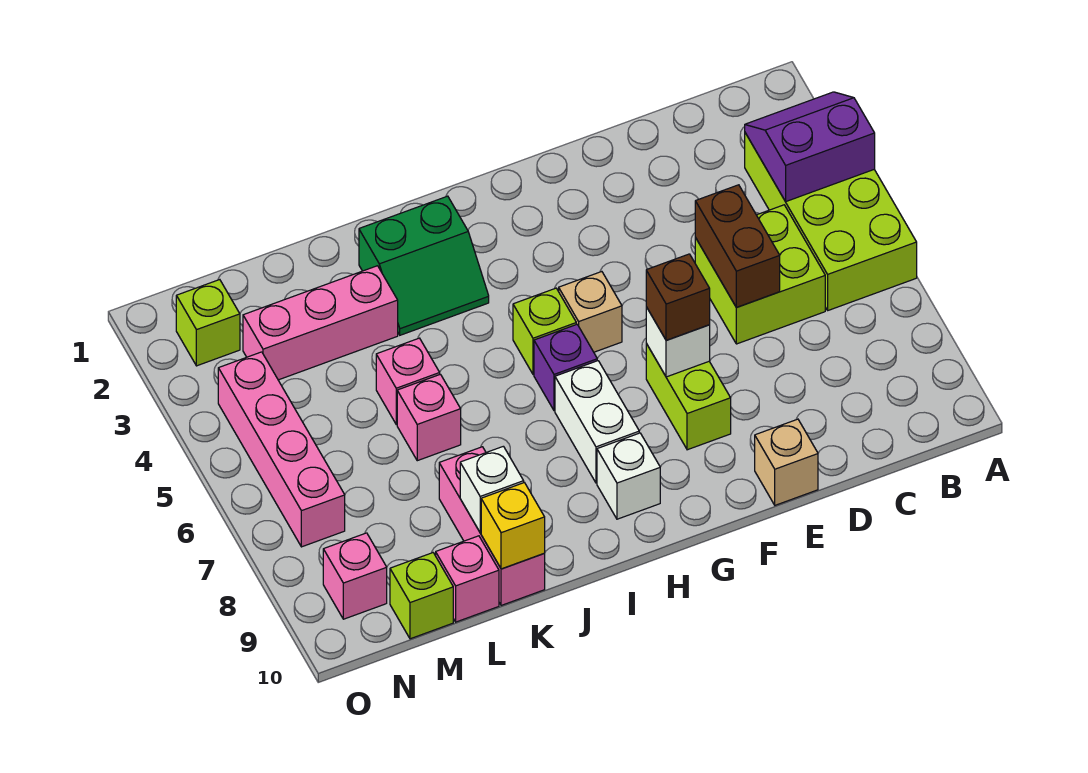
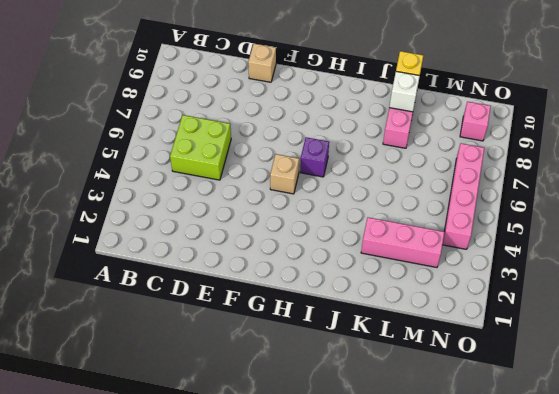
none -> lime brick A3:B6 level 1
none -> lime brick F7:F8 level 1
none -> lime brick H5 level 1

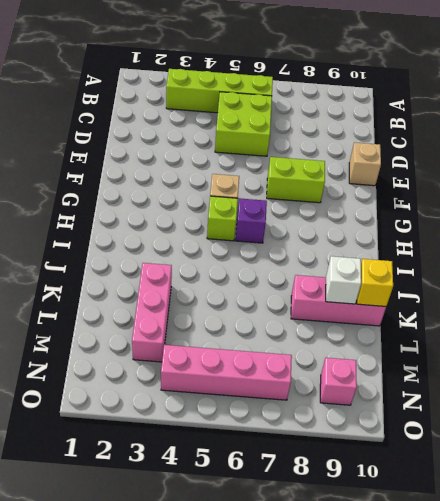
lime brick B3:B6 level 1 -> lime brick A3:B6 level 1
none -> white brick H7:H8 level 1
none -> white brick H9 level 1
none -> green slope I2:J3 level 1 top 2

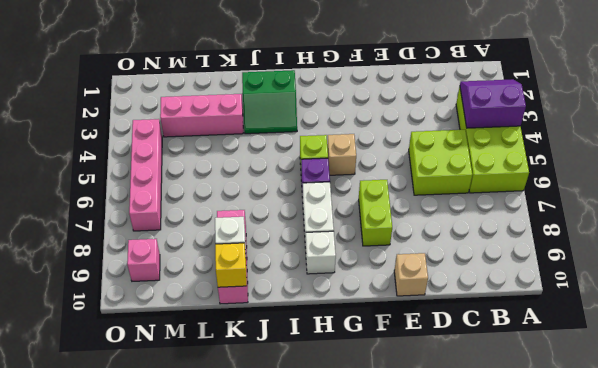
none -> pink brick K5 level 1
none -> pink brick K6 level 1
none -> pink brick L10 level 1

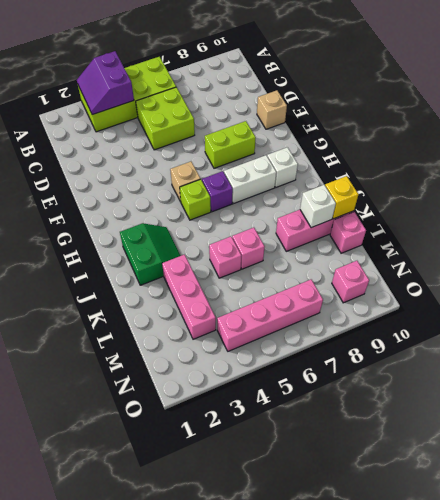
none -> lime brick M10 level 1
none -> lime brick N2 level 1
none -> brown brick D5:D6 level 2

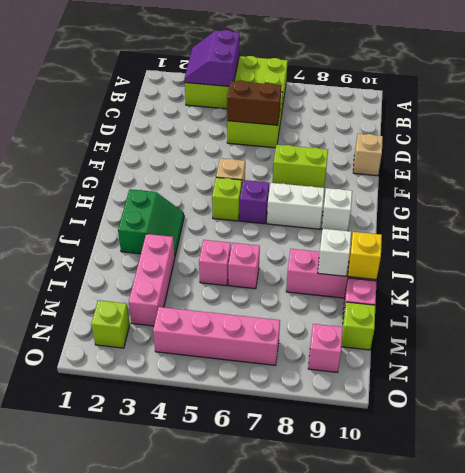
none -> white brick F7 level 2
none -> brown brick F7 level 3

